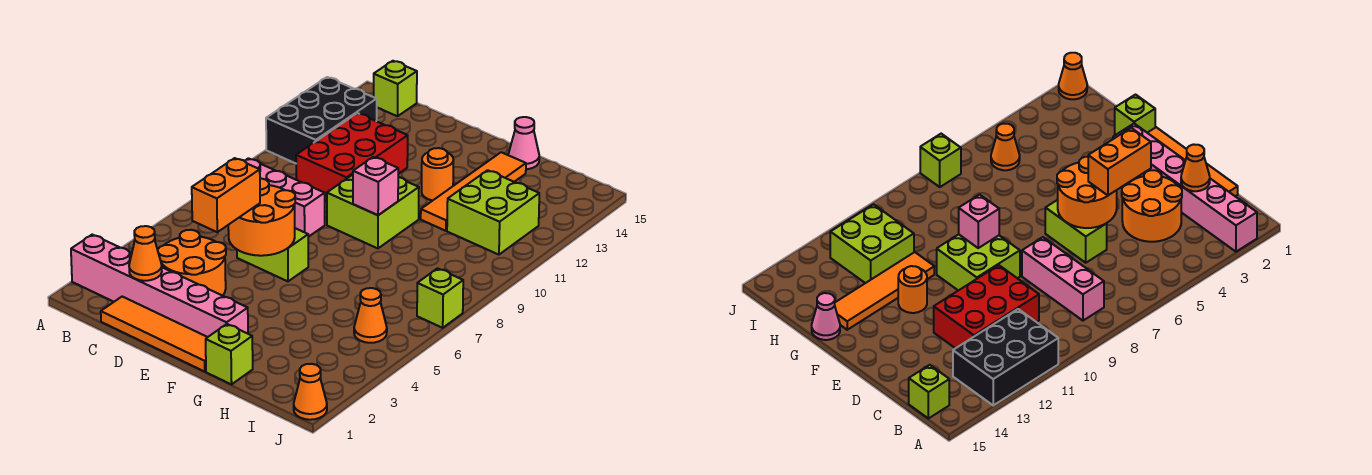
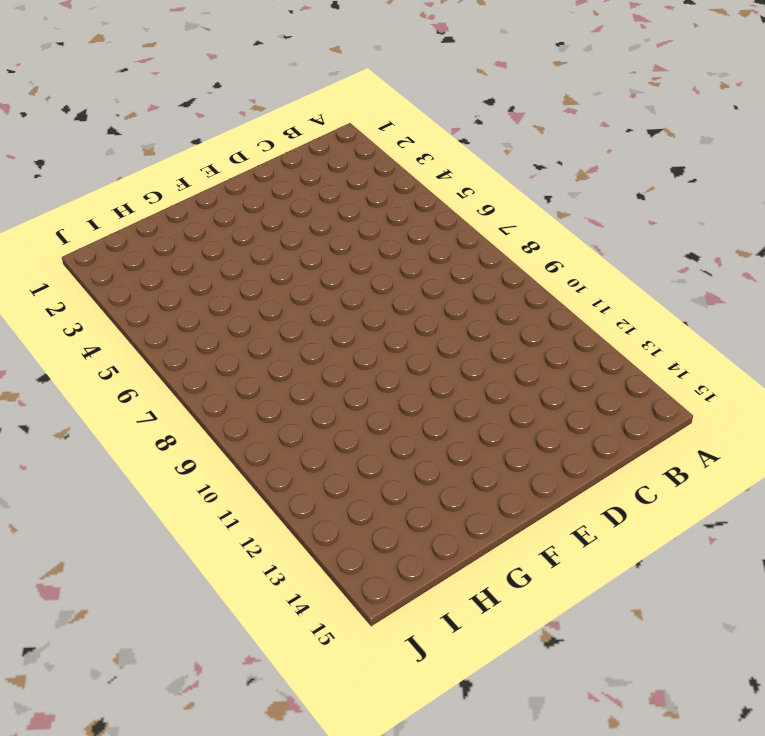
none -> pink brick A2:F2 level 1
none -> black brick A11:B13 level 1
none -> pink brick B8:D8 level 1

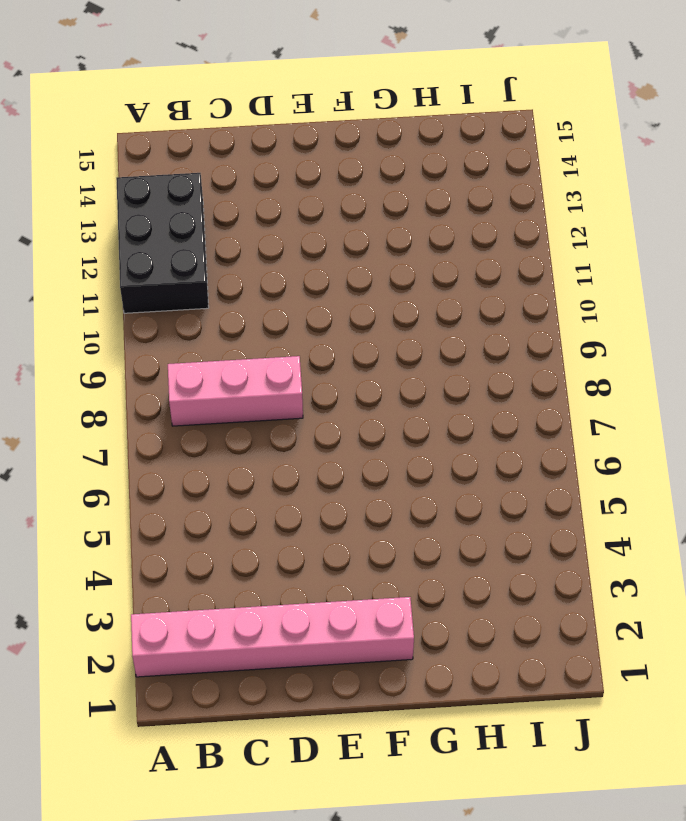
none -> lime brick B15 level 1
none -> orange tile C1:F1 level 1
none -> orange round brick C3:D4 level 1

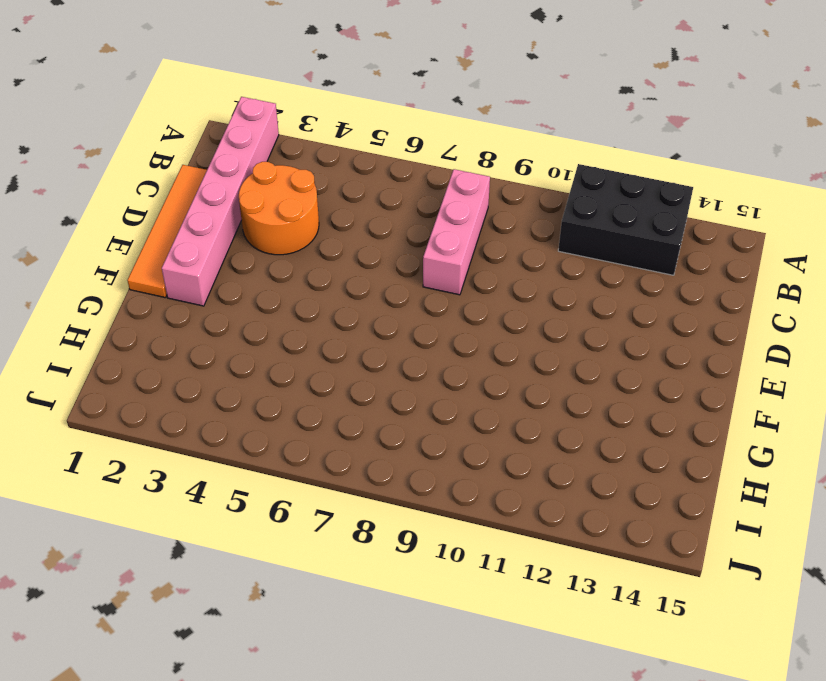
none -> lime brick B15 level 1
none -> red brick C10:D12 level 1
none -> lime brick D6:E6 level 1

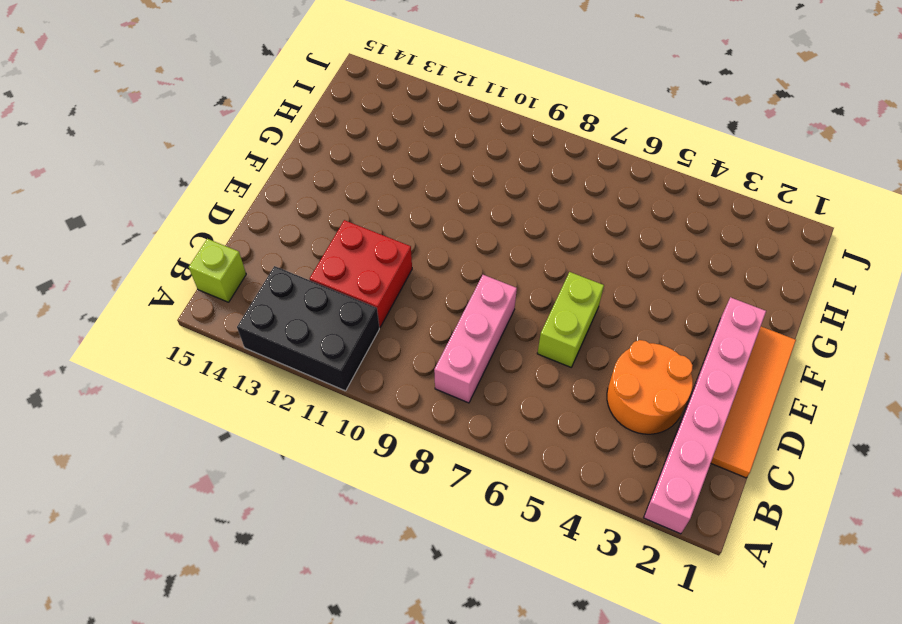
red brick C11:D12 level 1 -> red brick C10:D12 level 1
none -> lime brick E9:F10 level 1
none -> orange round brick F12 level 1
none -> lime brick G1 level 1

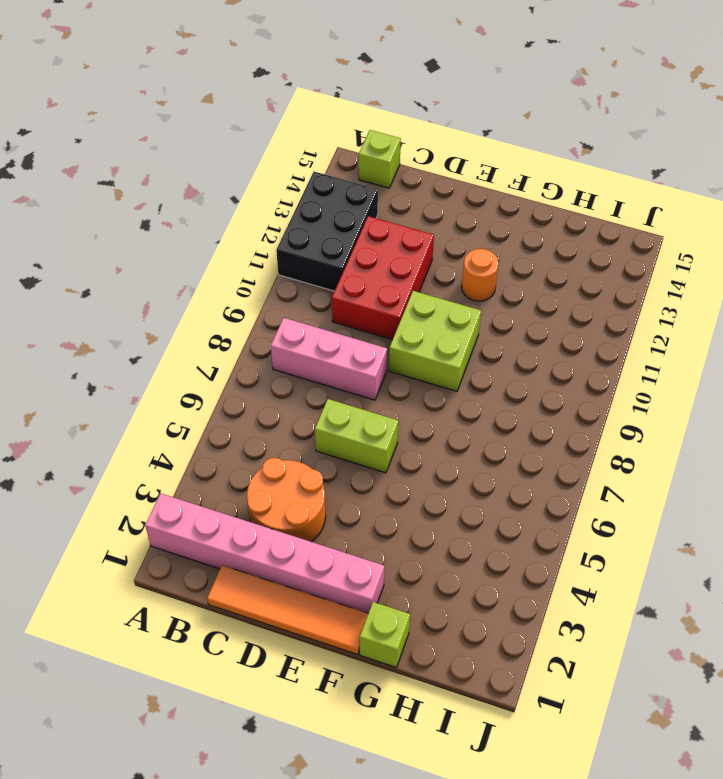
none -> orange tile G11:G14 level 1
none -> pink cone G15 level 1
none -> lime brick H11:I12 level 1

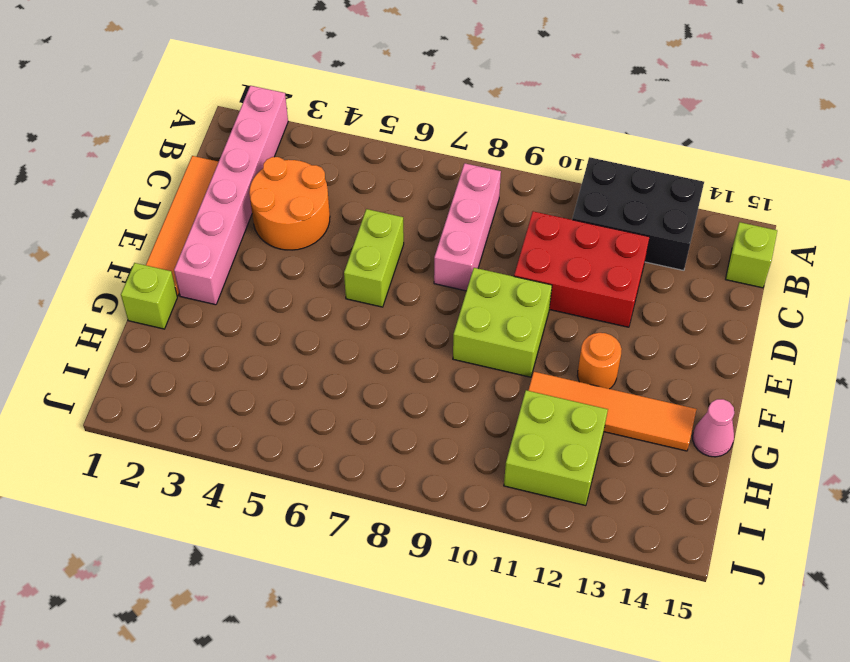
none -> orange cone I5 level 1
none -> orange cone J1 level 1
none -> lime brick J7 level 1

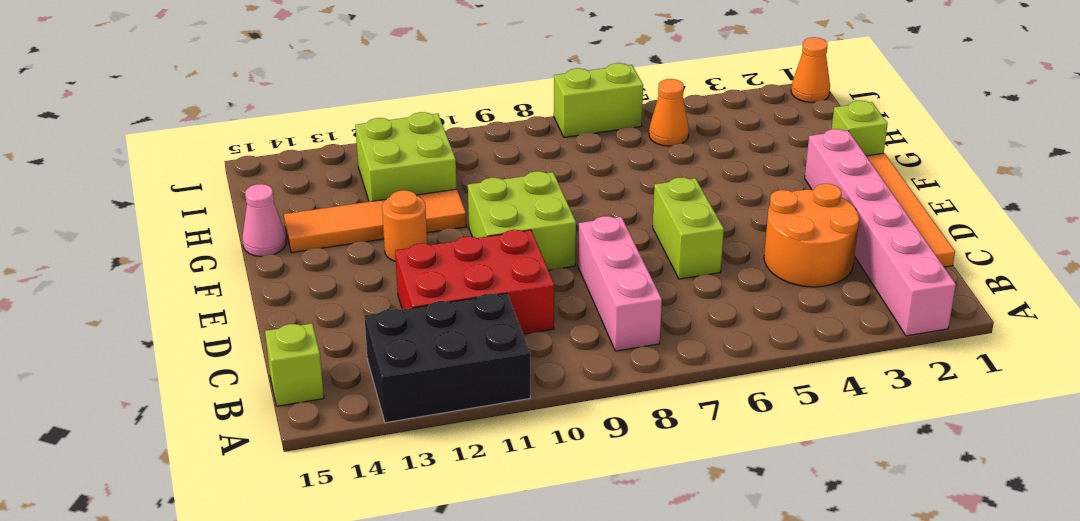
lime brick J6:J7 level 1 -> lime brick J7 level 1
none -> orange cone C2 level 2
none -> orange round brick D5:E6 level 2
none -> pink brick F9 level 2

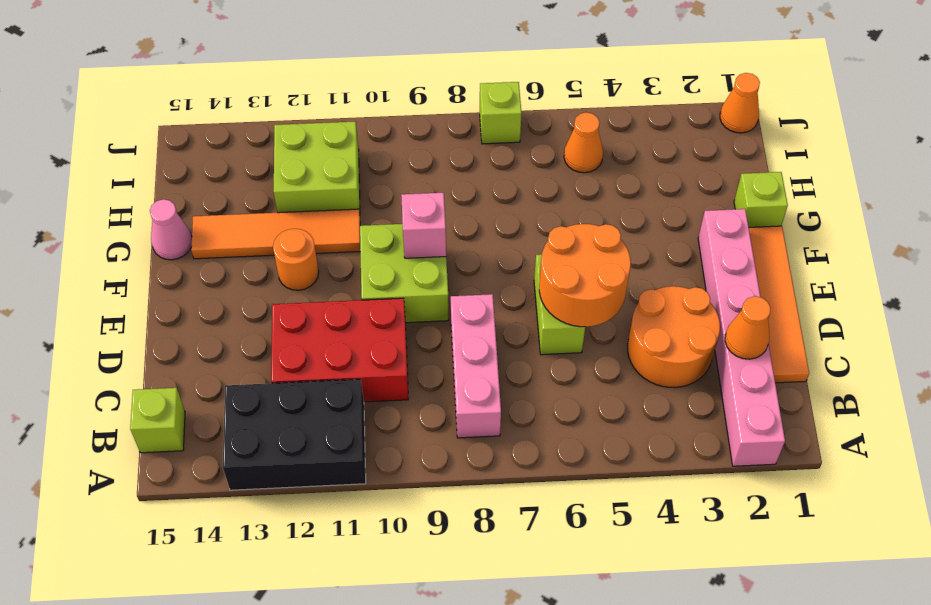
none -> orange brick D4:D5 level 3

